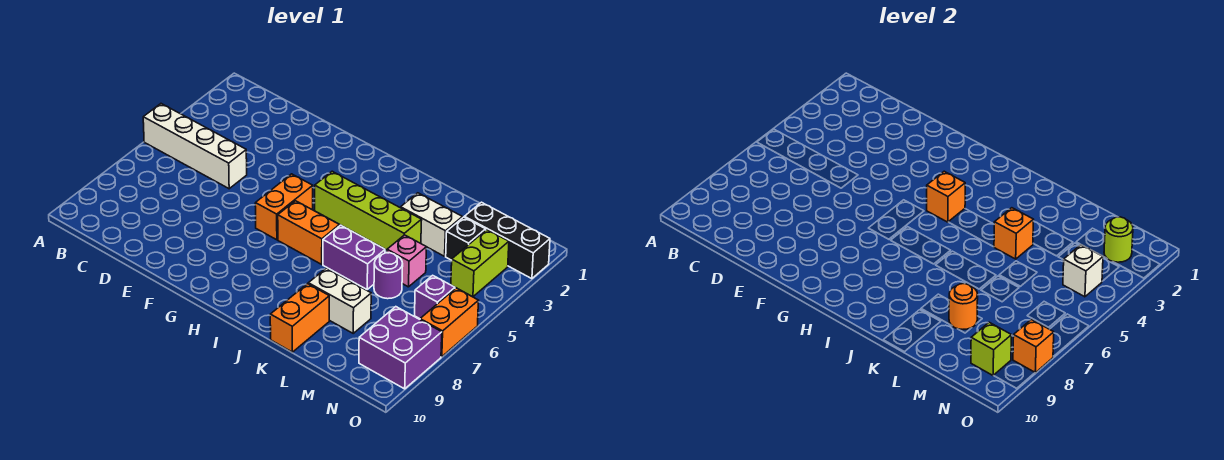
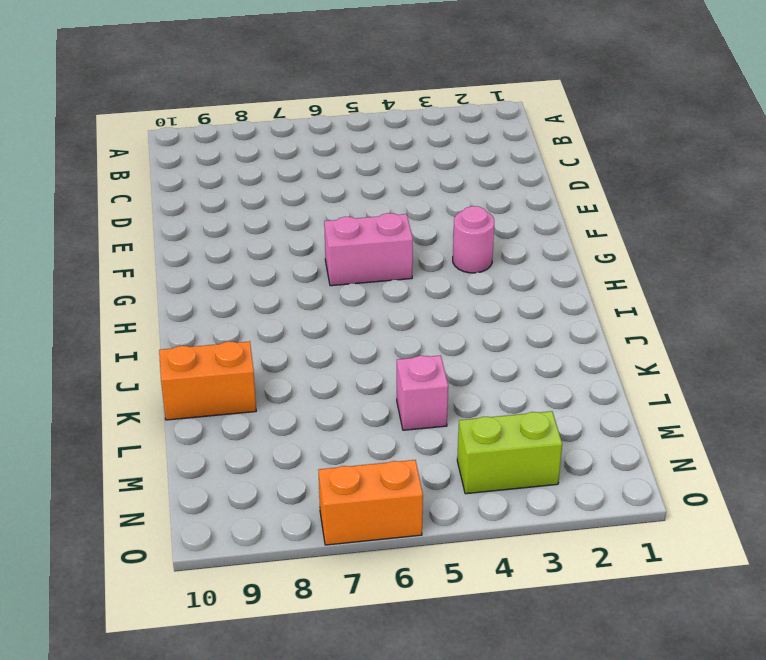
pink round brick G3 level 1 -> none
pink brick G5:G6 level 1 -> orange brick G5:G6 level 1
none -> white brick A5:D5 level 1
none -> lime brick H4:K4 level 1
none -> orange brick H6:I6 level 1

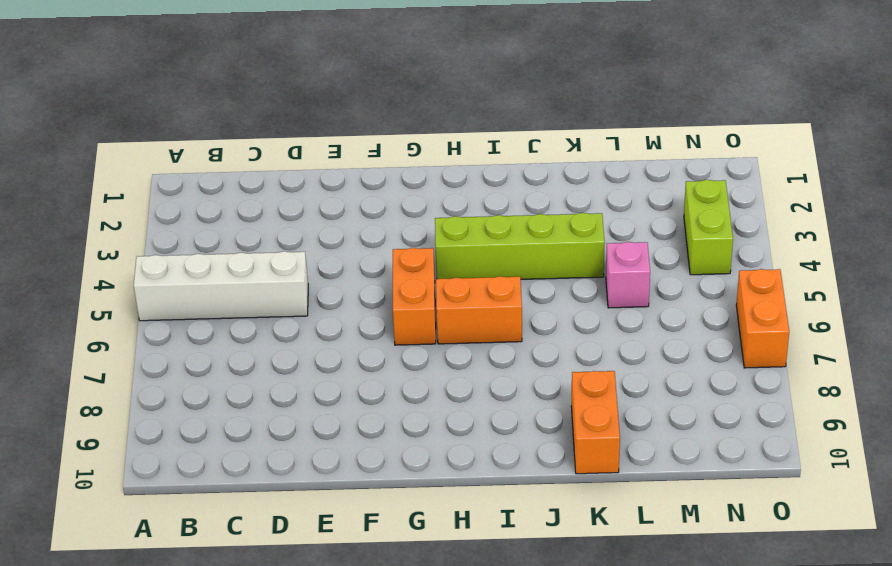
none -> purple brick J6:K6 level 1
none -> white brick K3:L3 level 1
none -> white brick K8:L8 level 1

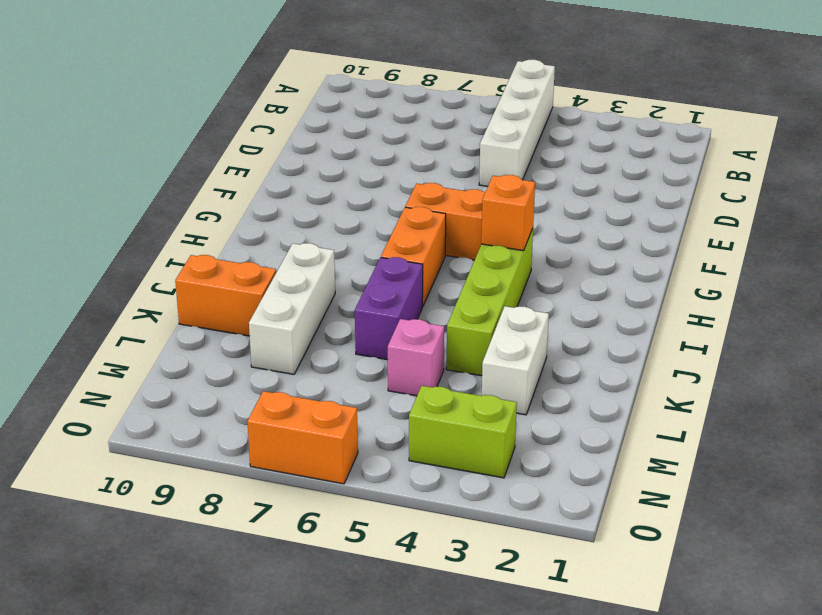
white brick J8:L8 level 1 -> white brick K8:L8 level 1
none -> purple round brick L6 level 1
none -> black brick M2:O2 level 1
none -> black brick M3 level 1

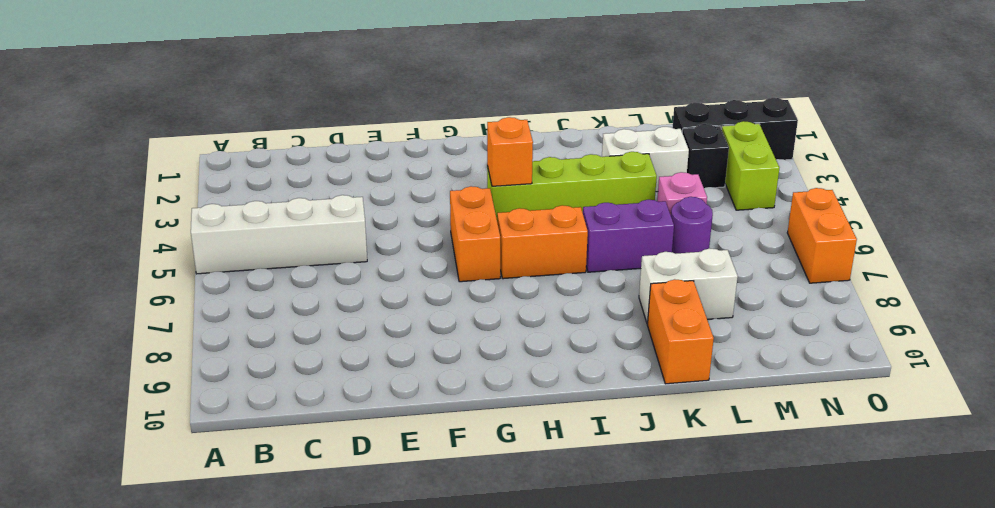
none -> purple brick N6 level 1
none -> purple brick N8:O9 level 1
none -> orange brick K4 level 2

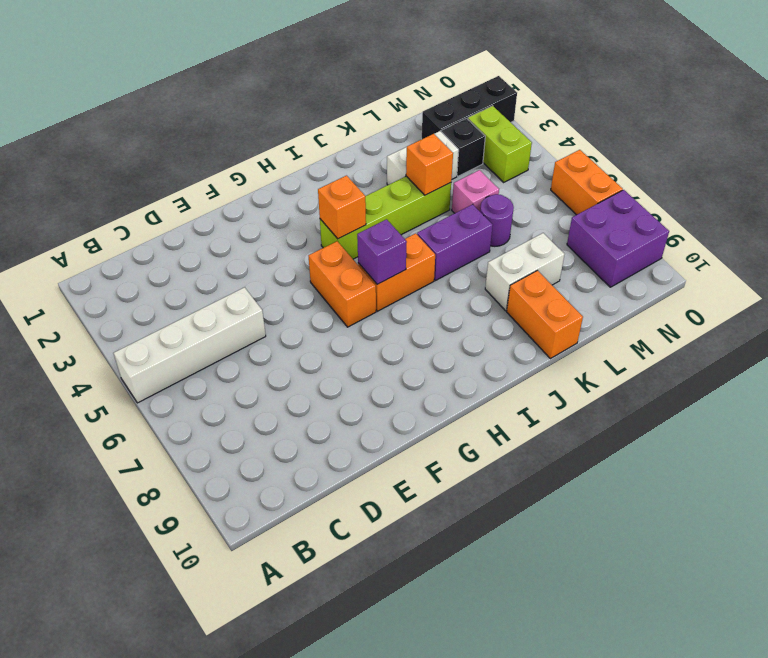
purple brick H6 level 2 -> purple brick N6 level 1
none -> orange round brick L8 level 2
none -> lime round brick N2 level 2
none -> white brick N4 level 2

